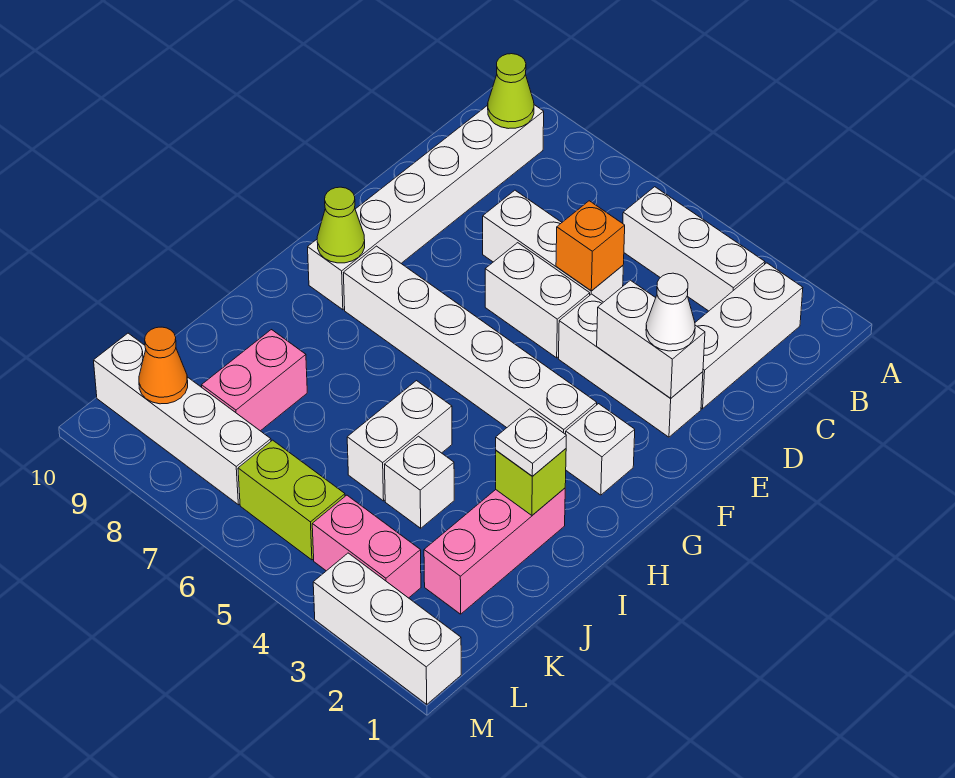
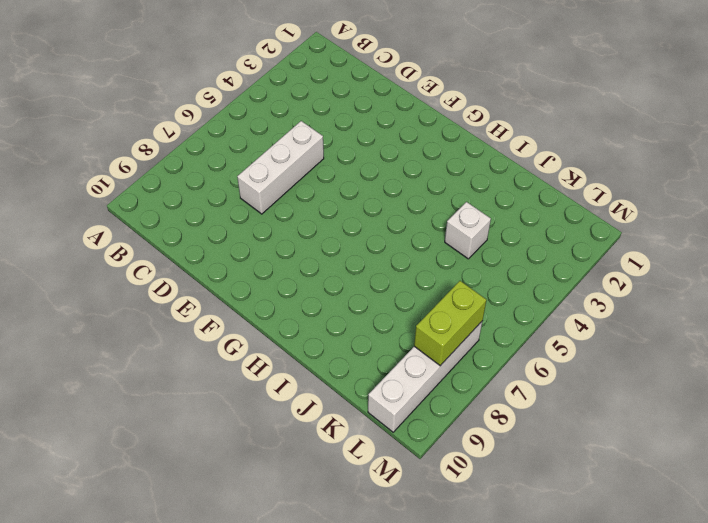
lime brick L7:L8 level 2 -> lime brick L5:L6 level 1
none -> white brick B2:D2 level 1
none -> white brick B3:B5 level 1
none -> white brick B9:G9 level 1

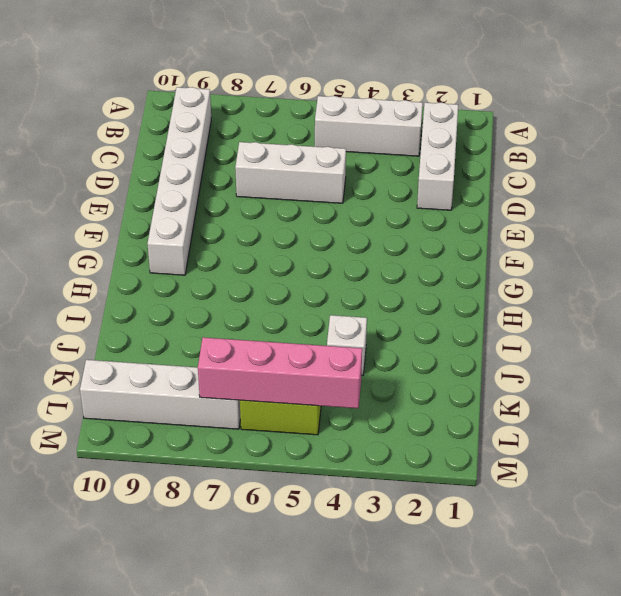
pink brick L4:L7 level 2 -> none
none -> white brick E2:E4 level 1
none -> white brick E5:E6 level 1
none -> white brick G2 level 1

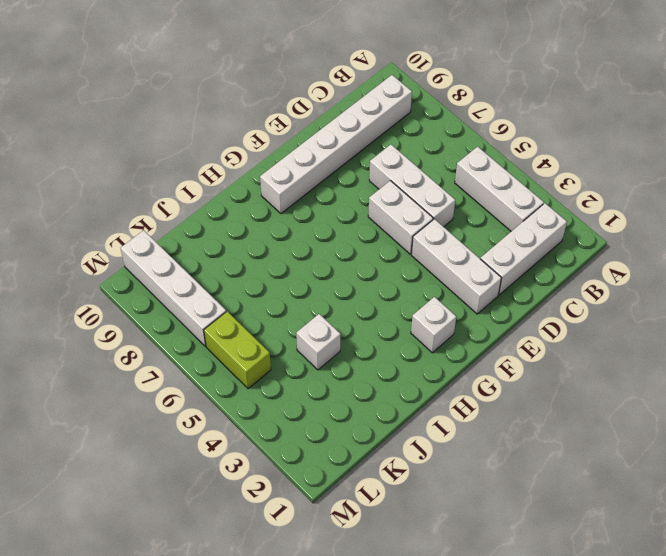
none -> white brick G3:G8 level 1
none -> pink brick I2:K2 level 1
none -> white brick I5:J5 level 1

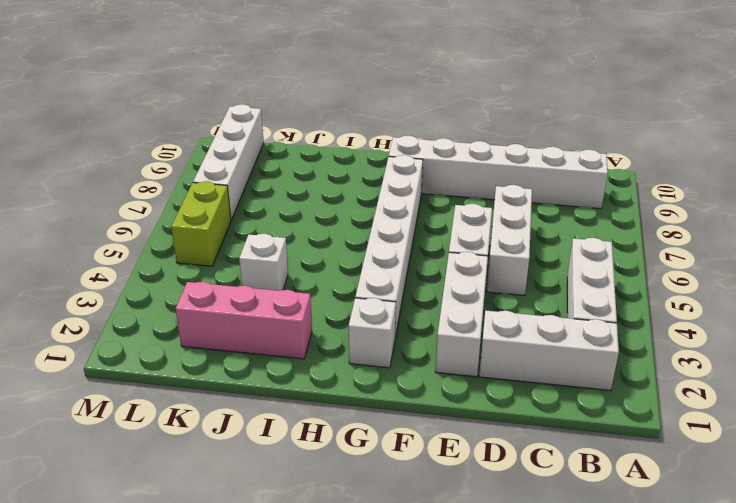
none -> white brick I5:J5 level 1
none -> pink brick J8:K8 level 1
none -> pink brick L3:L4 level 1

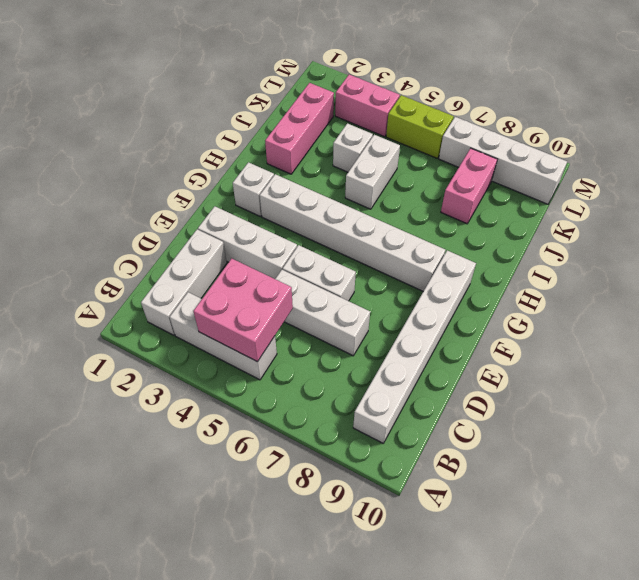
pink brick B4:C5 level 2 -> none
none -> white brick M1:M3 level 1
none -> lime cone B9 level 2
none -> orange brick D5 level 2

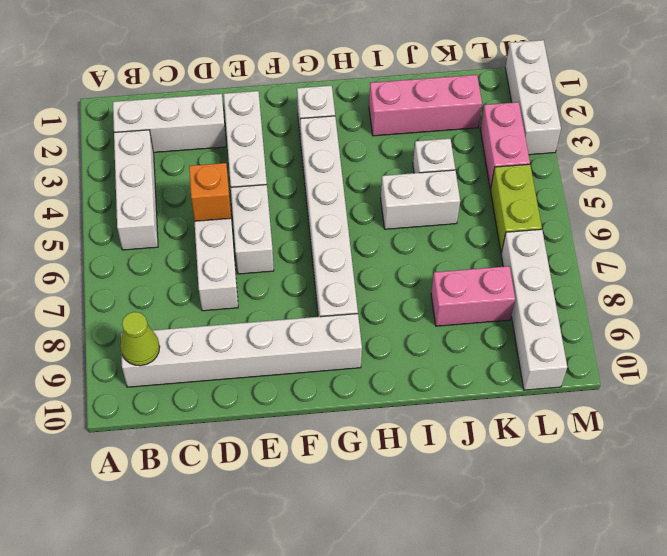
none -> white brick E2:E3 level 2
none -> lime cone G9 level 2
none -> lime brick I2 level 2

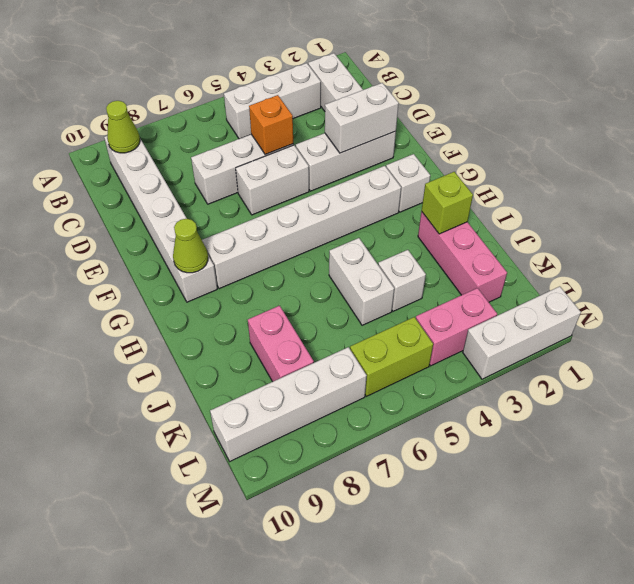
none -> orange cone L9 level 2
none -> white cone E2 level 3
none -> white plate I2 level 3

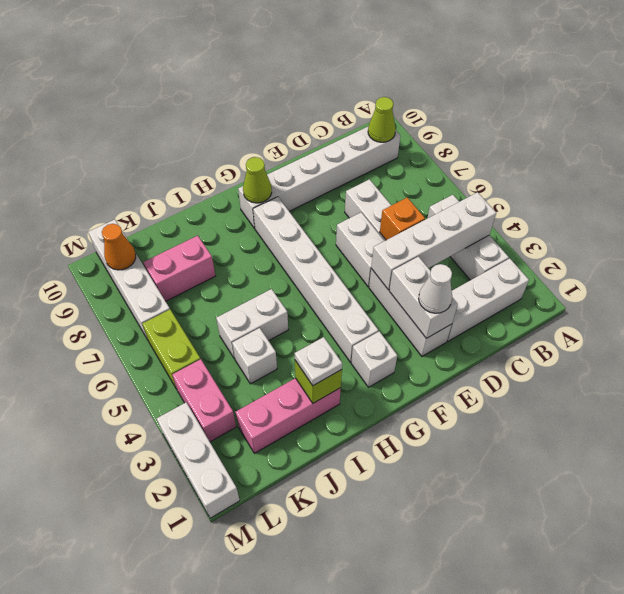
white brick B4:E4 level 2 -> none

